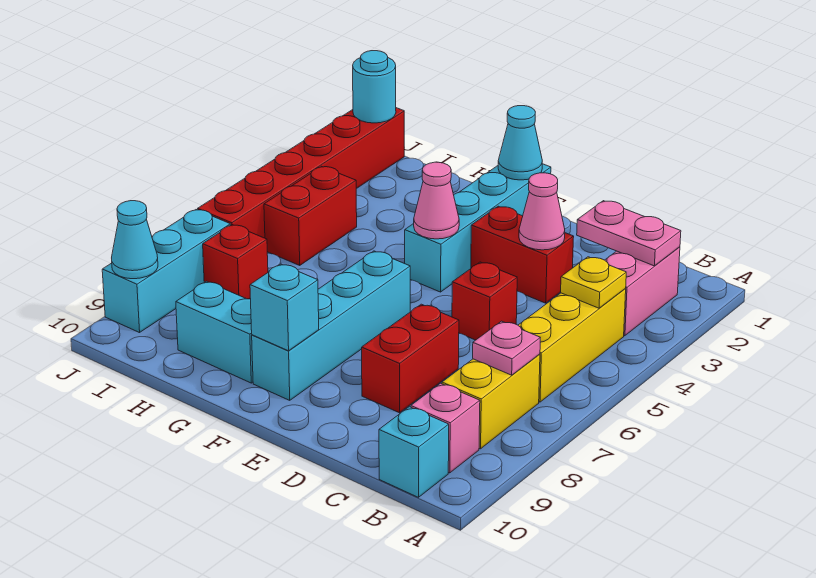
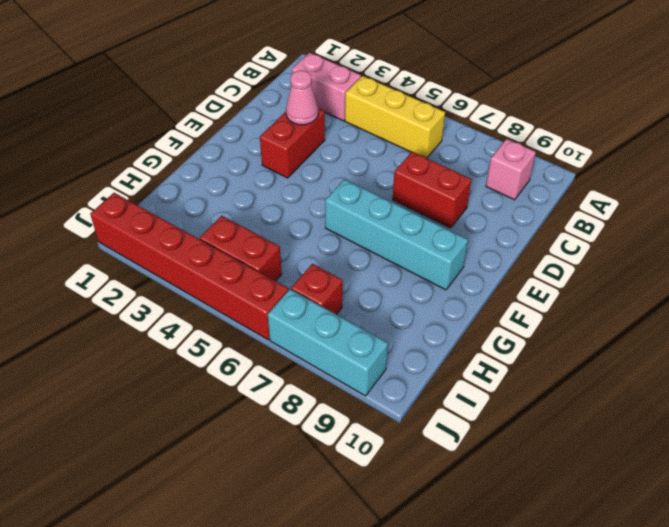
none -> yellow brick B7:B8 level 1
none -> cyan brick B10 level 1
none -> red brick D5 level 1

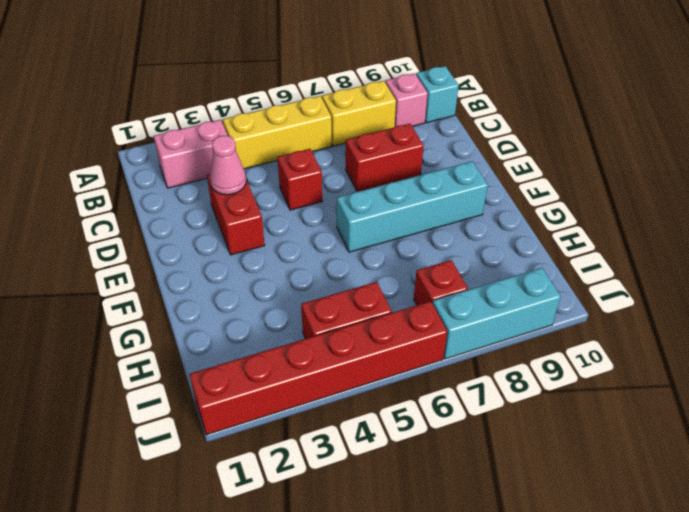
none -> cyan brick F1:F4 level 1
none -> cyan brick G9:H9 level 1
none -> pink plate B2:C2 level 2

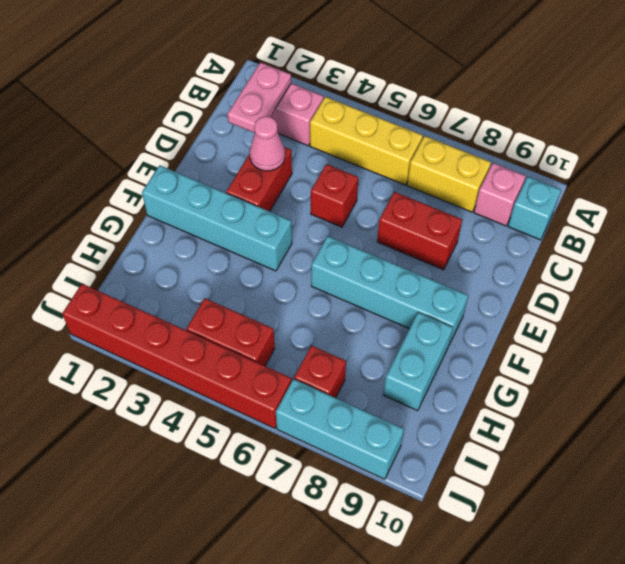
none -> yellow plate B4 level 2
none -> pink plate B7 level 2
none -> cyan cone F1 level 2

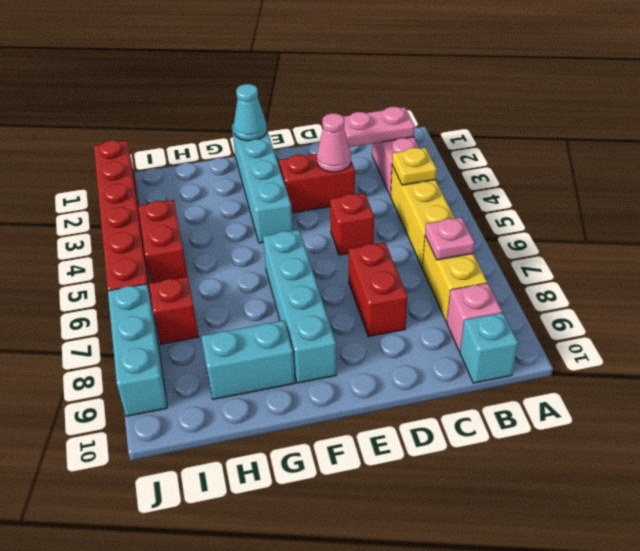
none -> pink cone F4 level 2
none -> cyan brick F9 level 2
none -> cyan round brick J1 level 2

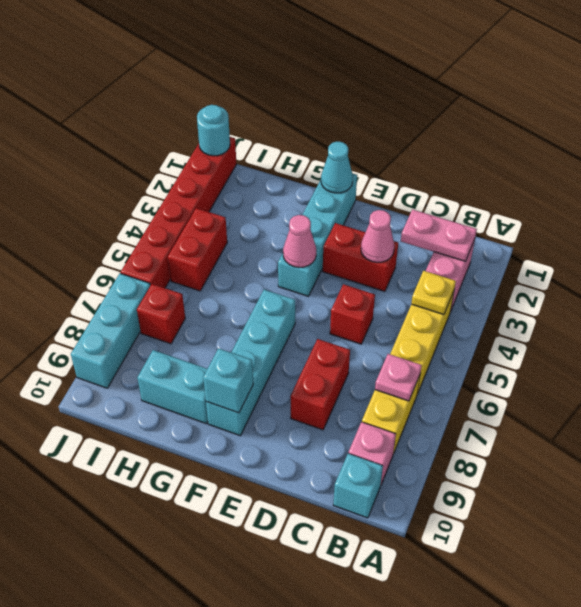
none -> cyan cone J9 level 2

